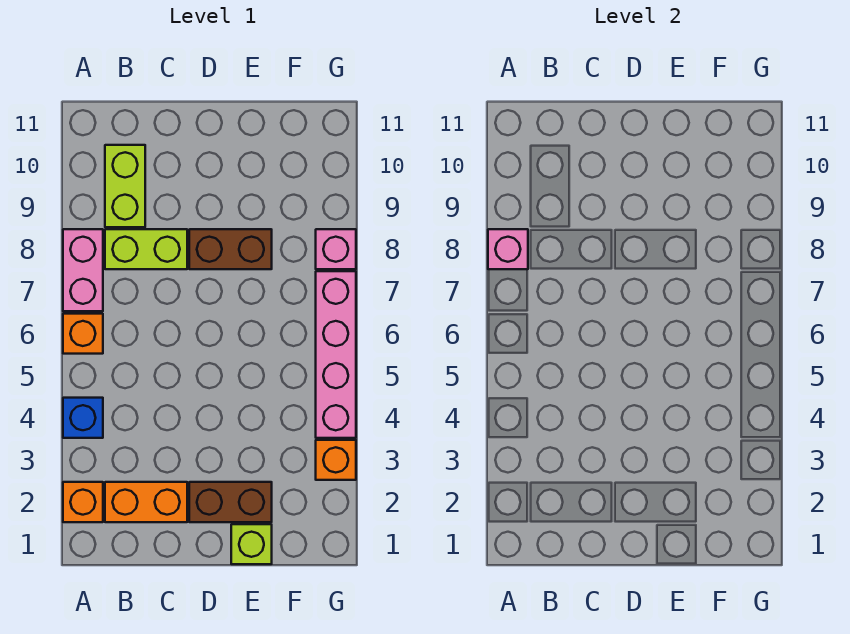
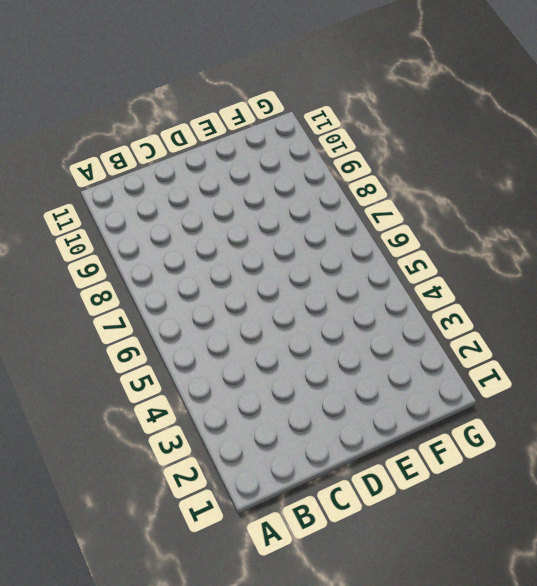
none -> orange brick A2 level 1
none -> blue brick A4 level 1
none -> orange brick A6 level 1

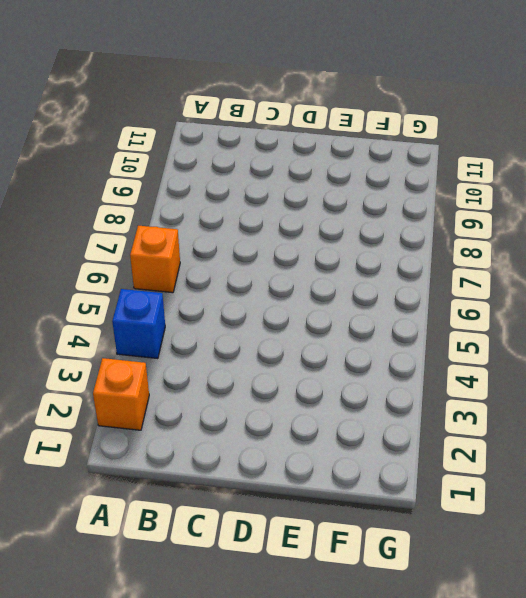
none -> pink brick A7:A8 level 1
none -> orange brick B2:C2 level 1
none -> lime brick B8:C8 level 1

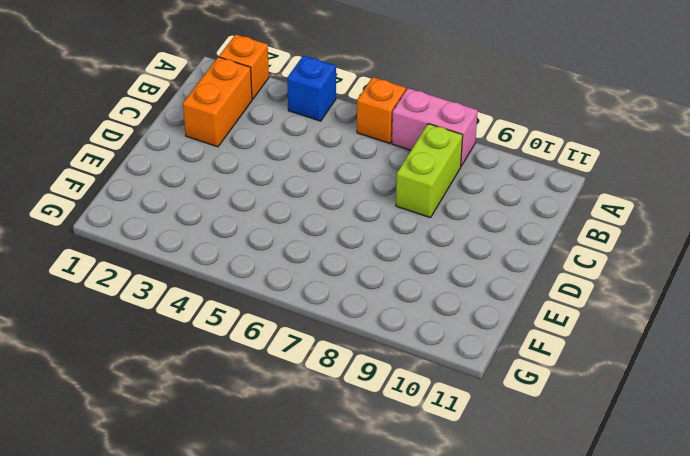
none -> lime brick B9:B10 level 1
none -> brown brick D2:E2 level 1
none -> brown brick D8:E8 level 1

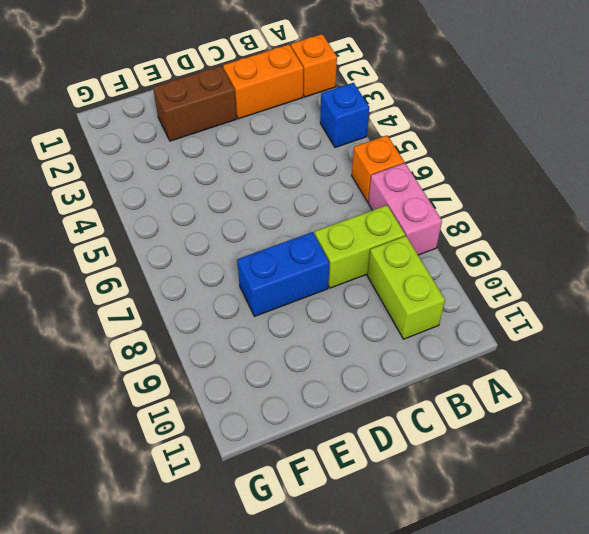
blue brick D8:E8 level 1 -> brown brick D8:E8 level 1
none -> lime brick E1 level 1
none -> orange brick G3 level 1
none -> pink brick G4:G7 level 1

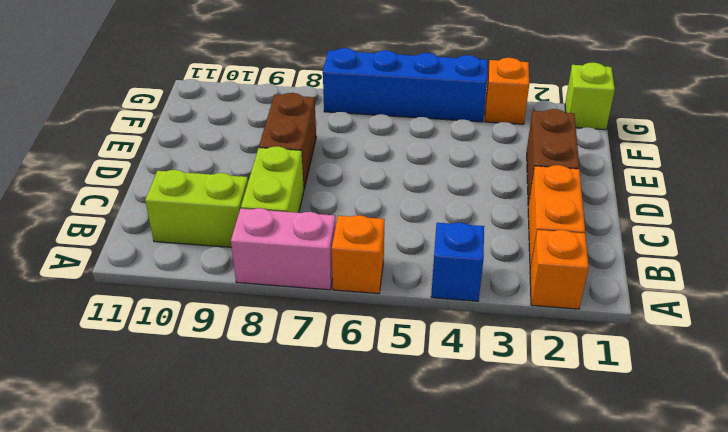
lime brick G1 level 1 -> lime brick E1 level 1
blue brick G4:G7 level 1 -> pink brick G4:G7 level 1
none -> pink brick G8 level 1
none -> pink brick A8 level 2

